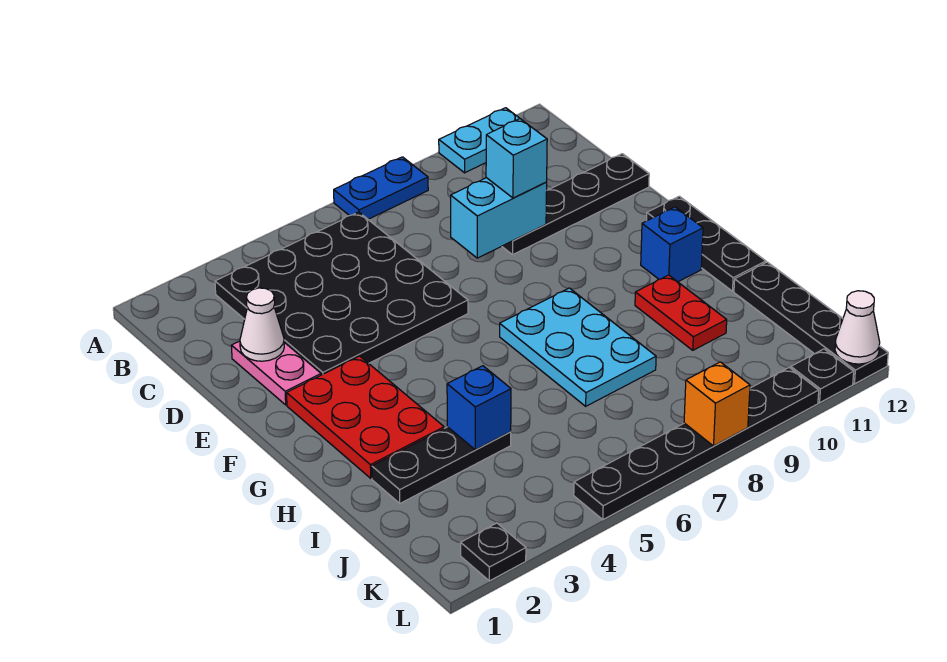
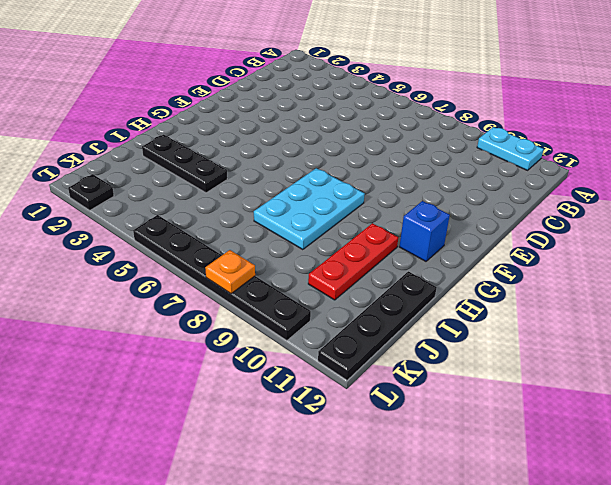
red plate H10:J10 level 1 -> red plate H10:I10 level 1
orange plate L8 level 2 -> orange brick L8 level 2
none -> blue plate A7:A8 level 1
none -> black plate B3:E6 level 1
none -> pink plate D2:E2 level 1

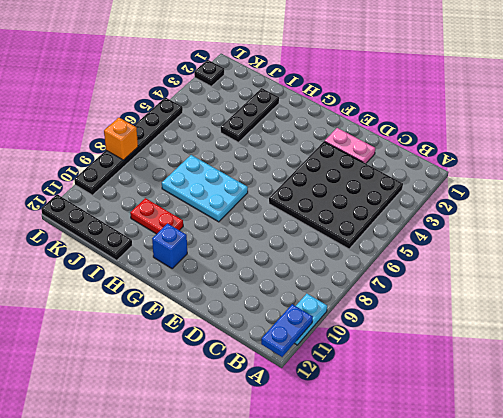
blue plate A11:A12 level 2 -> blue plate A7:A8 level 1
none -> black plate D9:D12 level 1
none -> red plate F2:H3 level 1
none -> black plate F12:H12 level 1

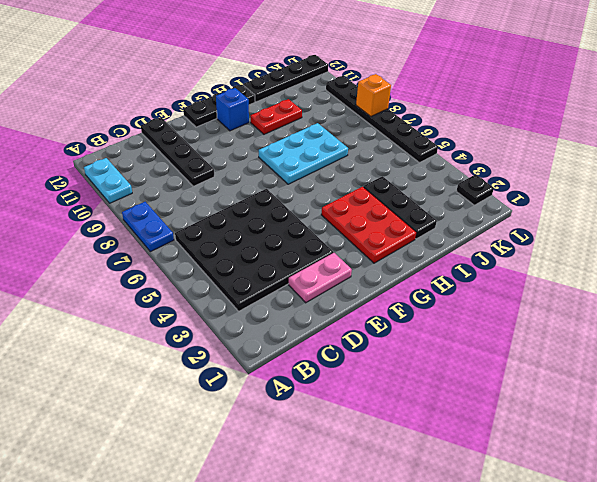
red plate G2:H4 level 1 -> red plate F2:H3 level 1
none -> black plate L11 level 1
none -> white cone D2 level 2
none -> cyan brick D8:D9 level 2

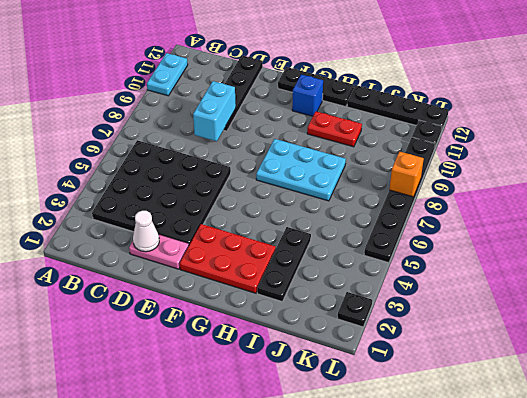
none -> blue plate A7:A8 level 1
none -> blue brick I4 level 2
none -> white cone L12 level 2

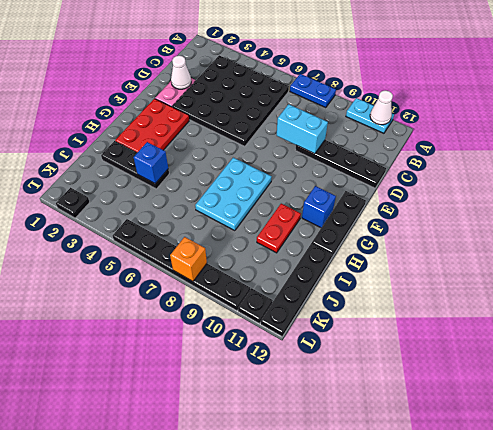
white cone A11 level 2 -> white cone L12 level 2
none -> cyan brick D9 level 3

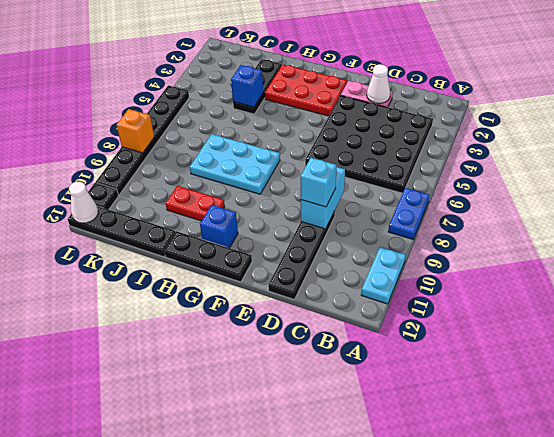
none -> black plate L2 level 1

